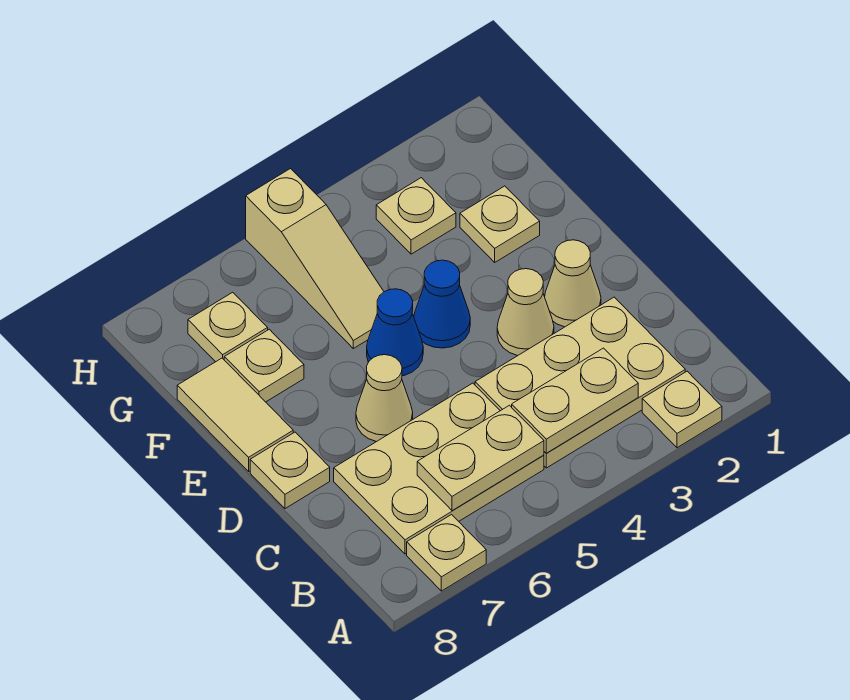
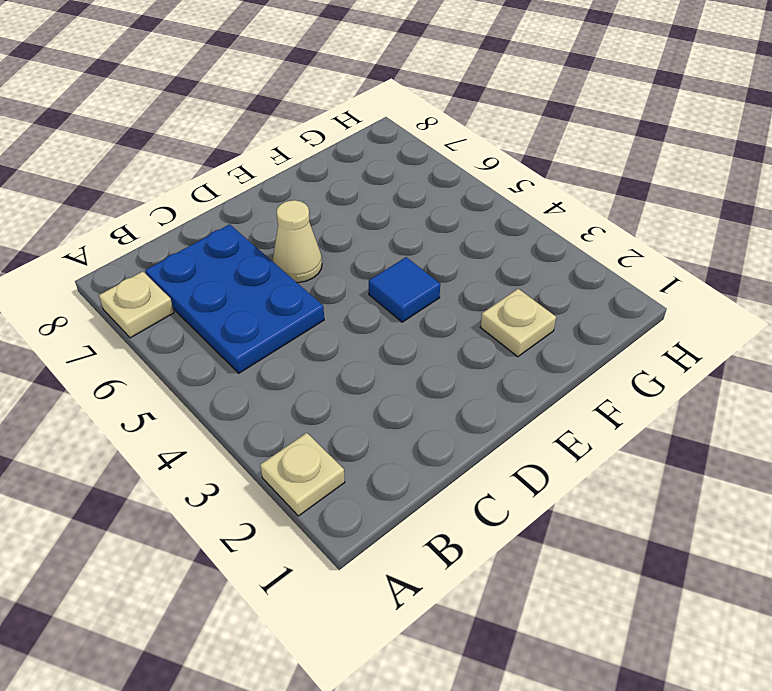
blue plate B5:C7 level 1 -> tan plate B5:C7 level 1
blue tile E4 level 1 -> blue cone E4 level 1
none -> tan plate B2:C4 level 1
none -> tan cone D2 level 1
none -> tan cone D3 level 1

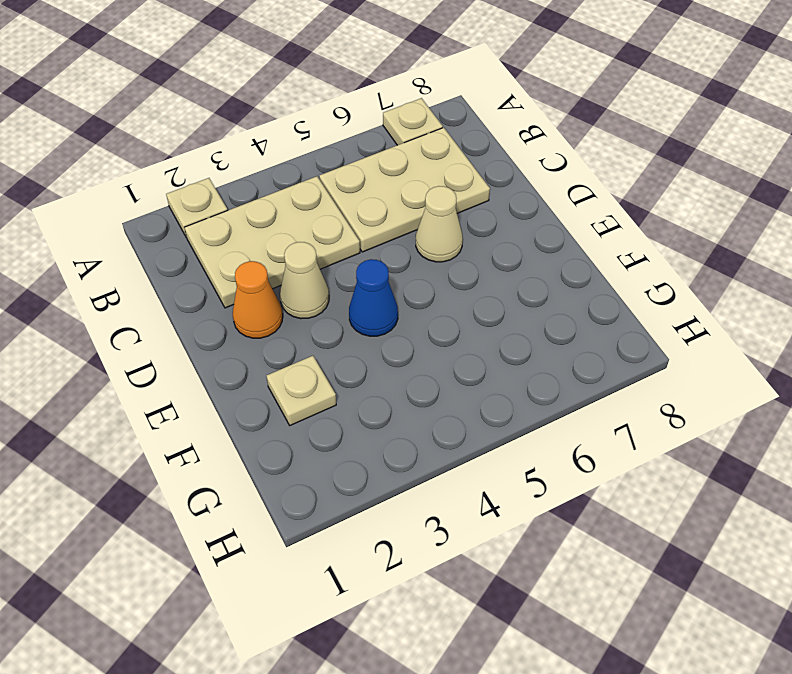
orange cone D2 level 1 -> tan cone D2 level 1
none -> tan plate D8 level 1
none -> blue cone E5 level 1
none -> tan tile E8:F8 level 1

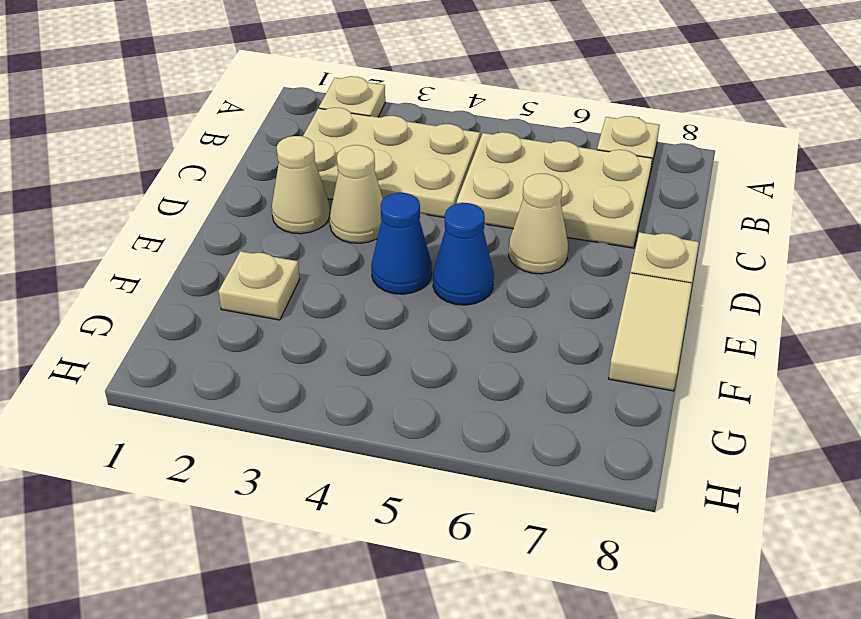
none -> tan slope F5:H5 level 1 top H
none -> tan plate F7 level 1
none -> tan plate G3 level 1

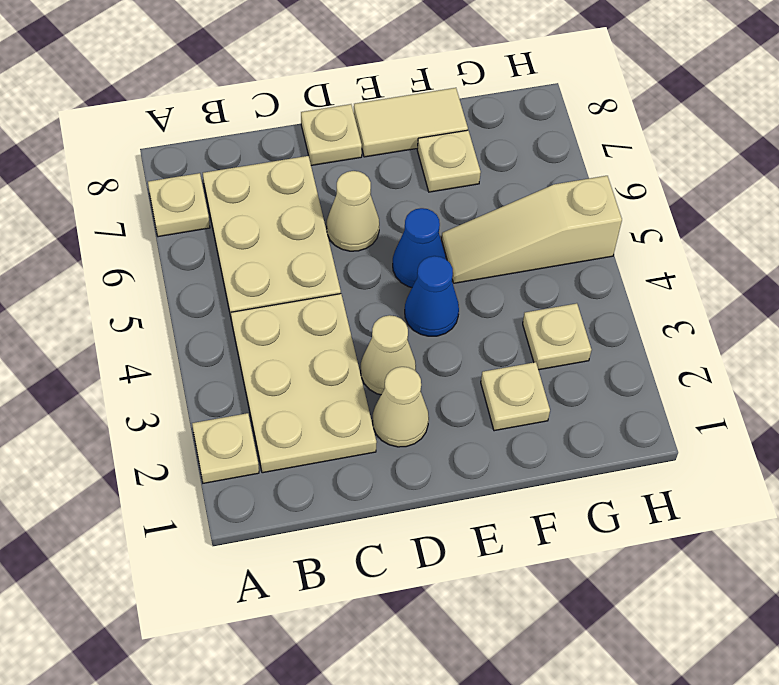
none -> tan plate G7 level 1
none -> tan plate B3:B4 level 2
none -> tan plate B5:B6 level 2

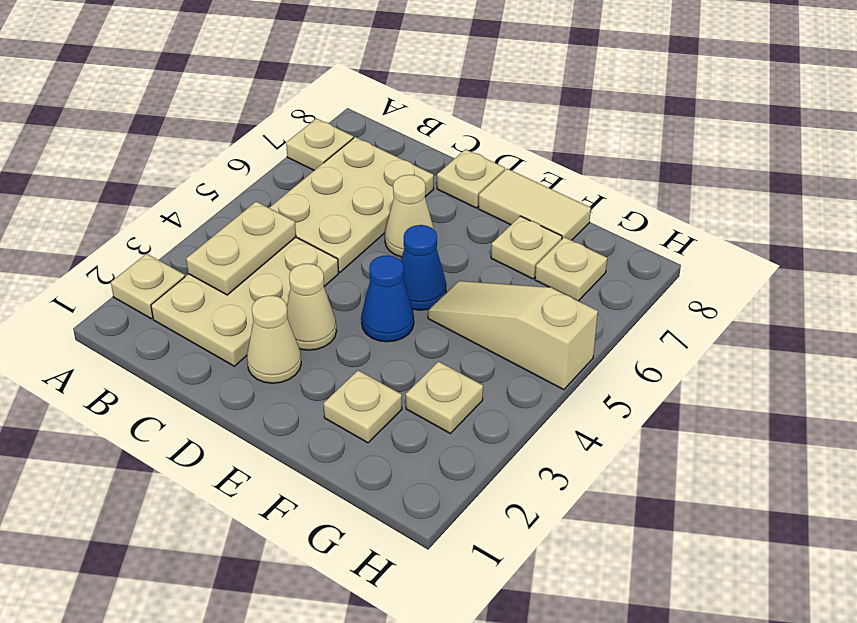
none -> tan plate B5:B6 level 2

